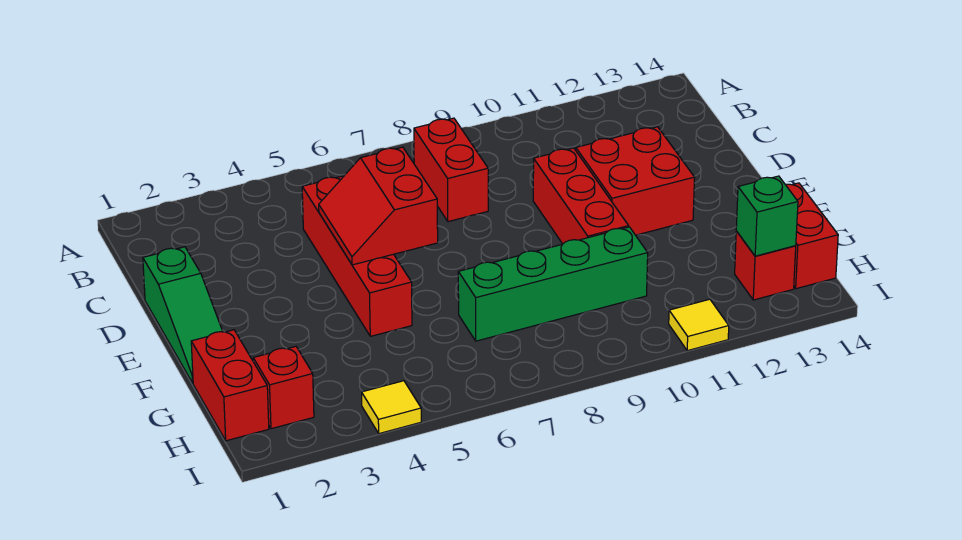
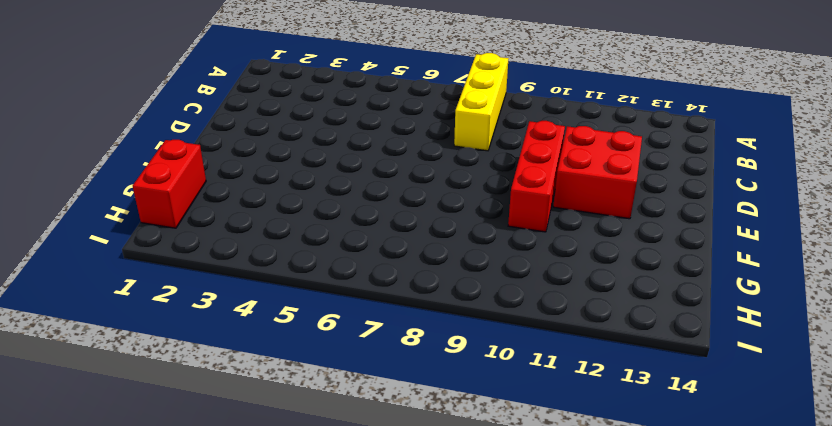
yellow brick A8:C8 level 1 -> red brick B8:C8 level 1
none -> red brick C5:F5 level 1
none -> green slope D1:F1 level 1 top D
none -> green brick G7:G10 level 1

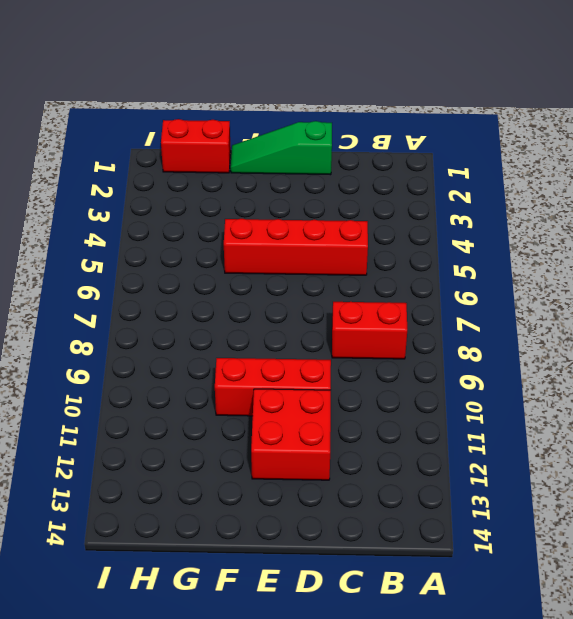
none -> green brick G7:G10 level 1
none -> red brick G14:H14 level 1
none -> red brick H2 level 1

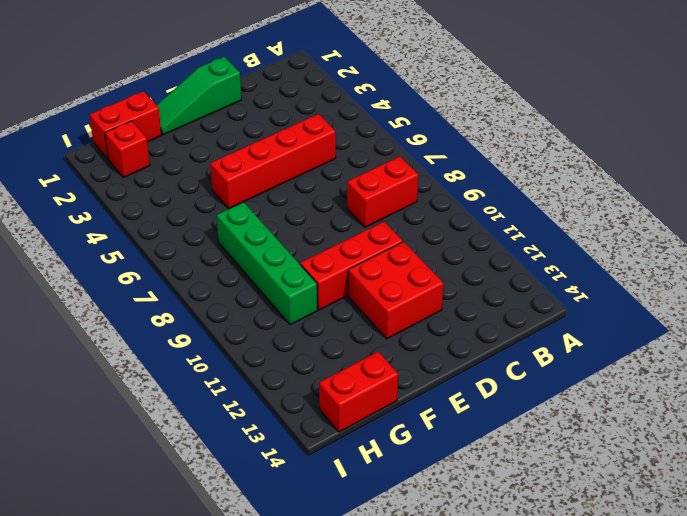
none -> red brick H13 level 1
none -> yellow tile I4 level 1
none -> yellow tile I11 level 1

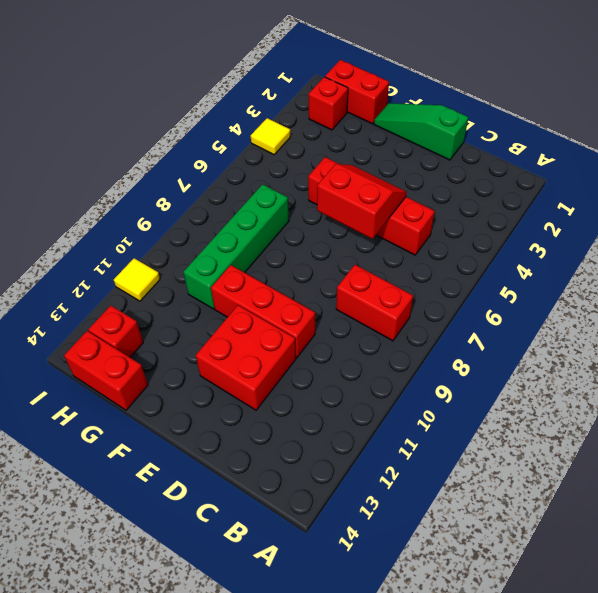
none -> green brick H13 level 2

